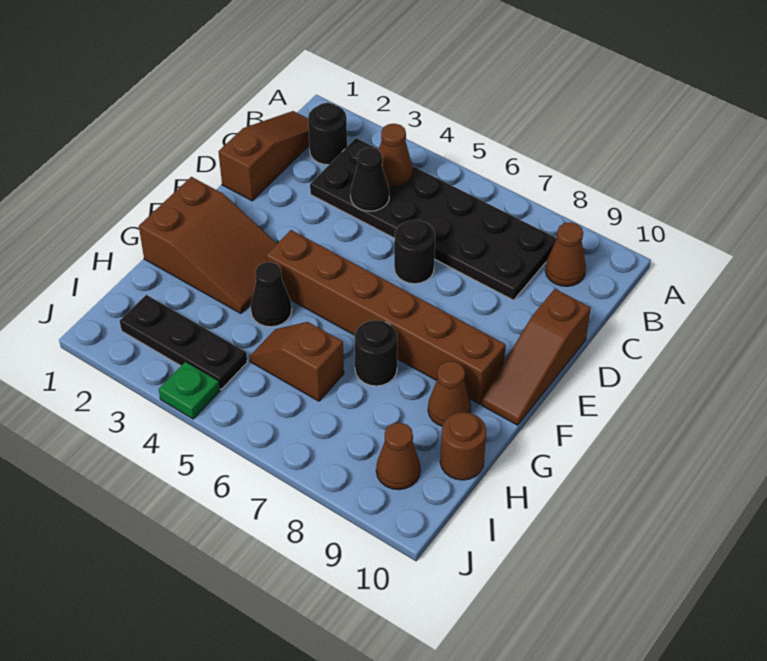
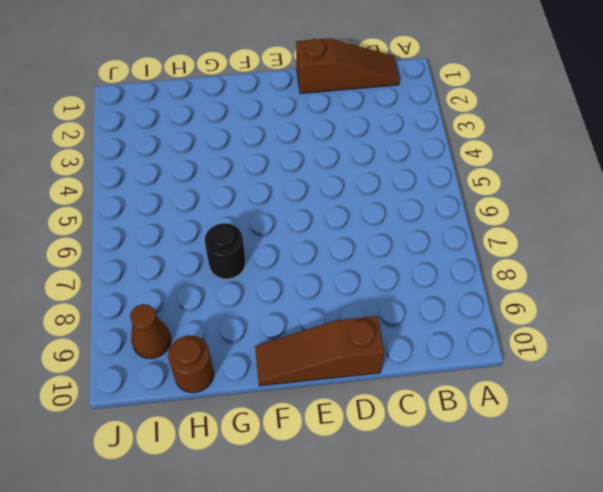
none -> black round brick B2 level 1
none -> black plate B3:C8 level 1
none -> brown cone B9 level 1

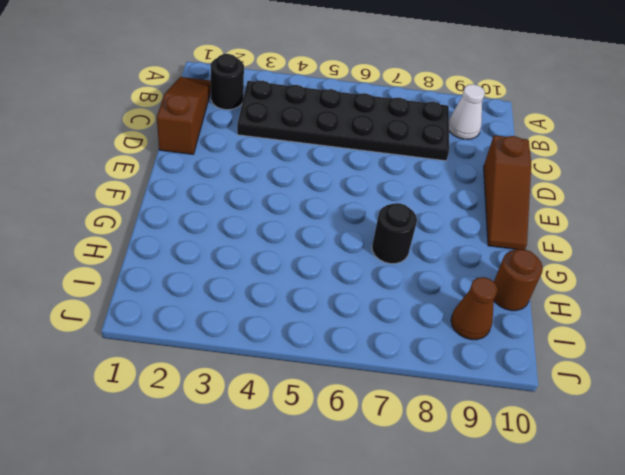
white cone B9 level 1 -> brown cone B9 level 1
none -> black round brick D6 level 1
none -> brown slope F1:G3 level 1 top 1
none -> brown brick F4:F9 level 1

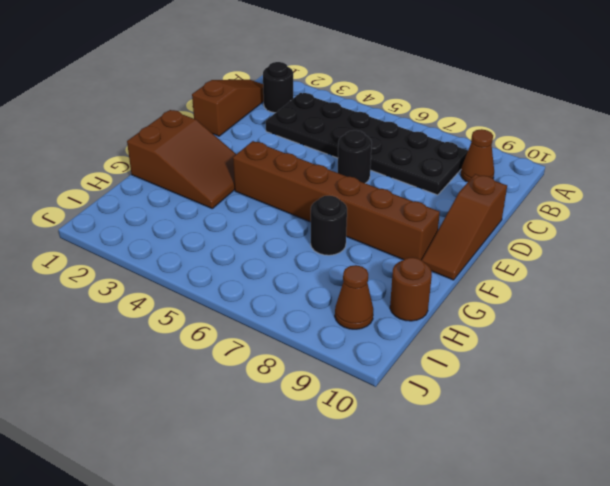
none -> black cone G4 level 1
none -> brown cone G9 level 1
none -> brown slope H5:H6 level 1 top 6

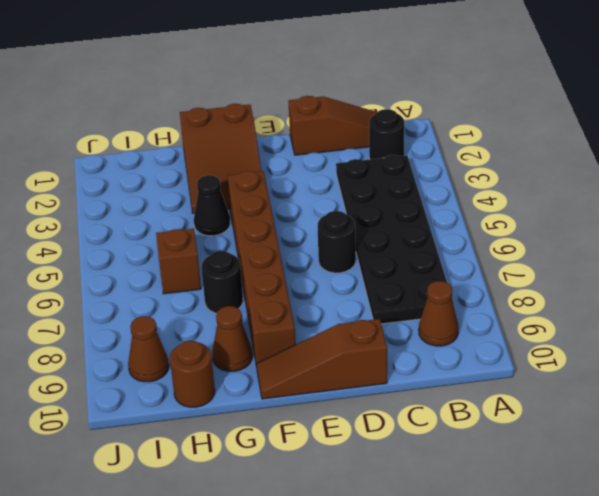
none -> black plate I2:I4 level 1
none -> green plate J4 level 1
none -> brown cone B4 level 2

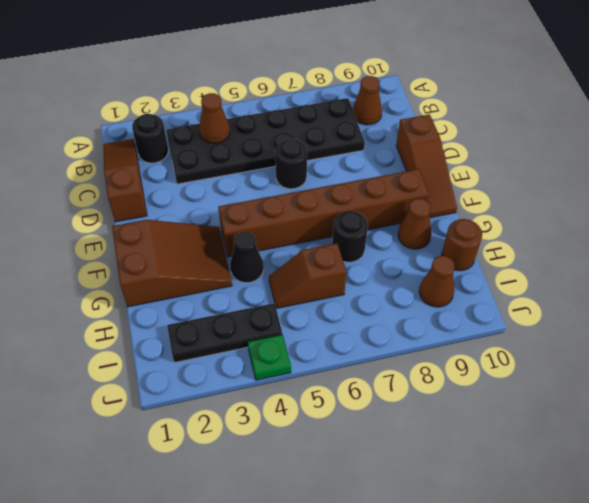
none -> black cone C4 level 2

